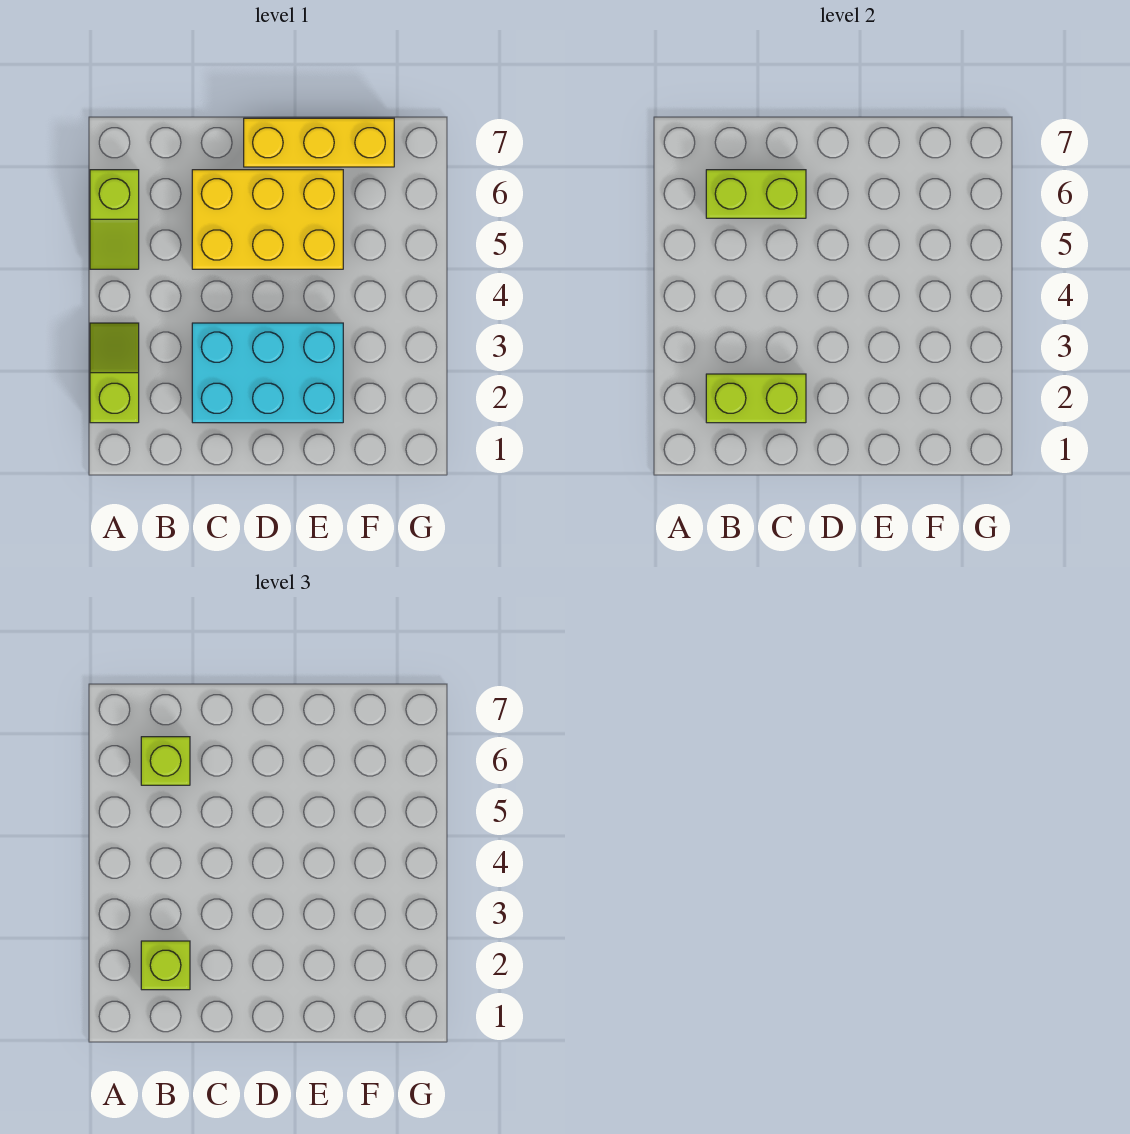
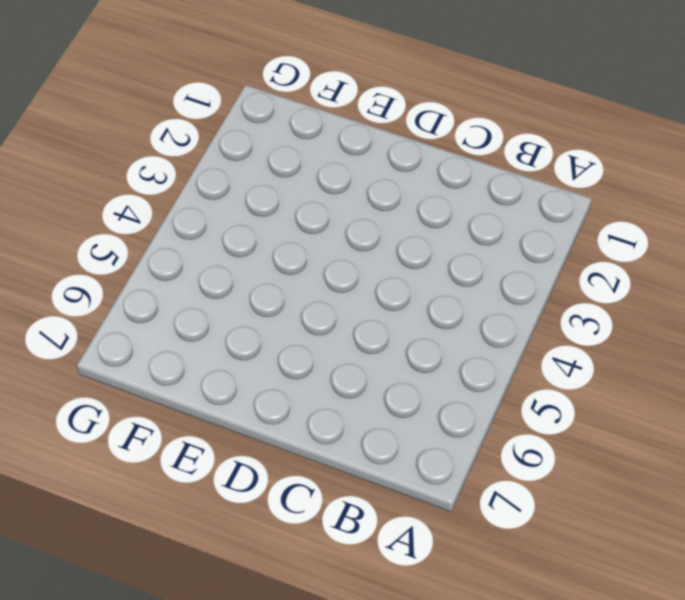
none -> lime slope A2:A3 level 1 top 2
none -> lime slope A5:A6 level 1 top 6

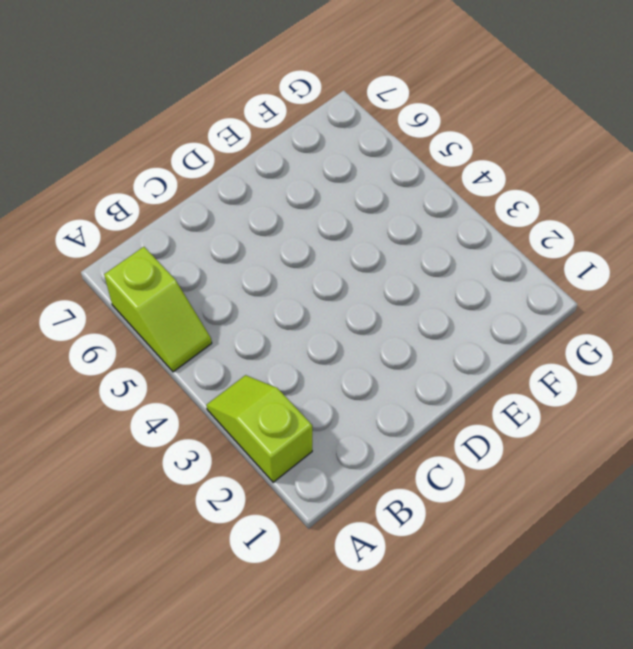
none -> cyan brick C2:E3 level 1
none -> yellow brick C5:E6 level 1

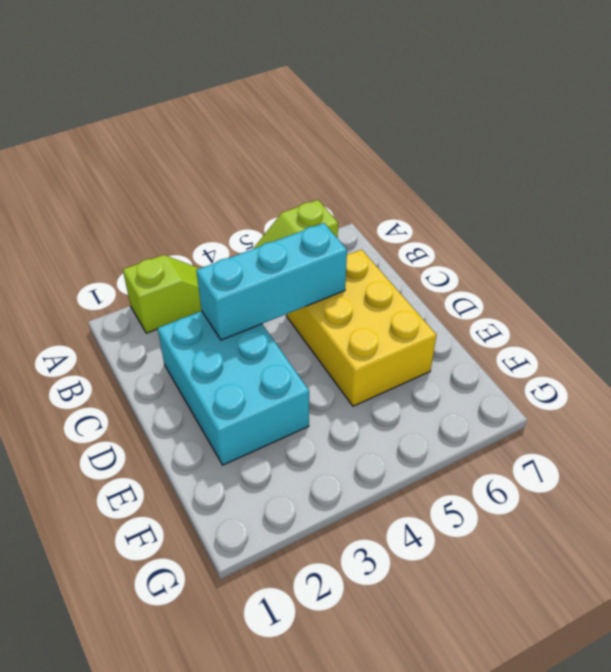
cyan brick C3:C5 level 2 -> none
none -> yellow brick D7:F7 level 1
none -> lime brick B2:C2 level 2

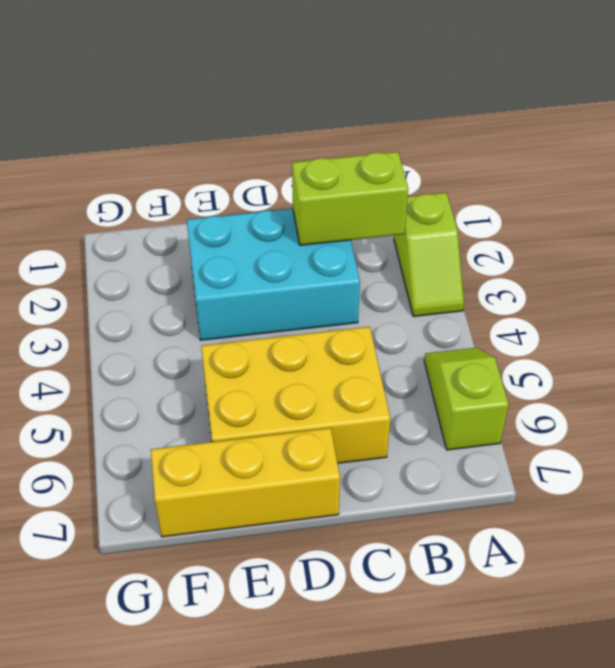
none -> lime brick B6:C6 level 2
none -> lime brick B2 level 3

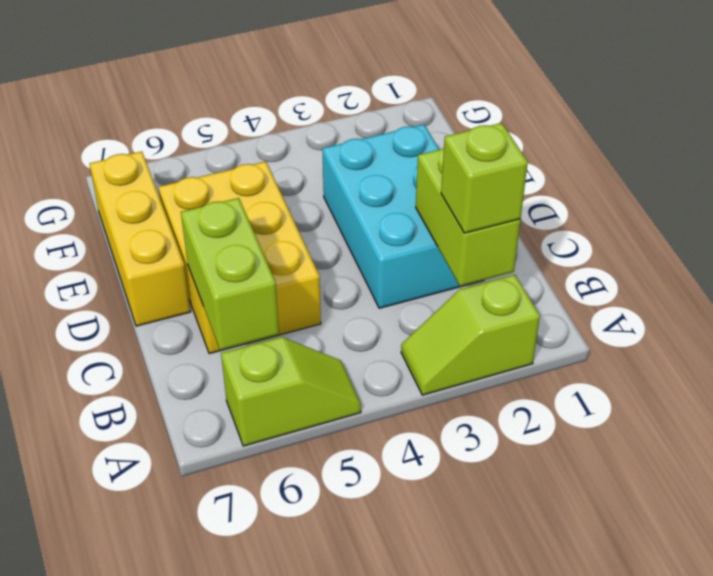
none -> lime brick B6 level 3

